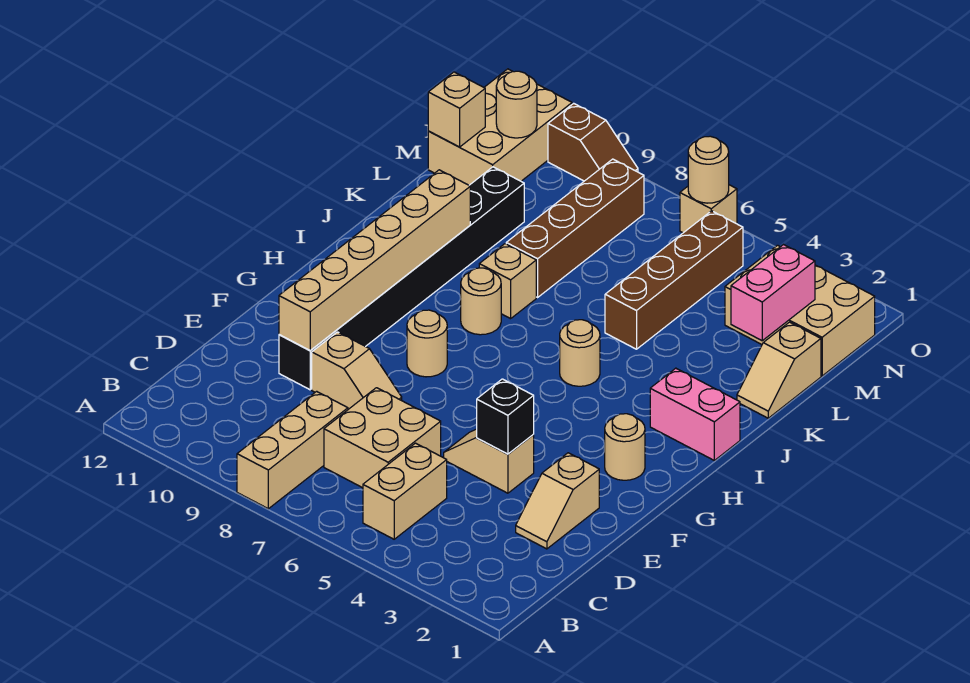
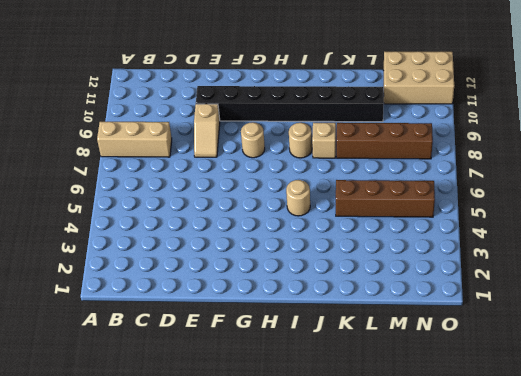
none -> tan brick B5:C5 level 1
none -> tan brick C6:D7 level 1
none -> tan slope D2:E2 level 1 top E

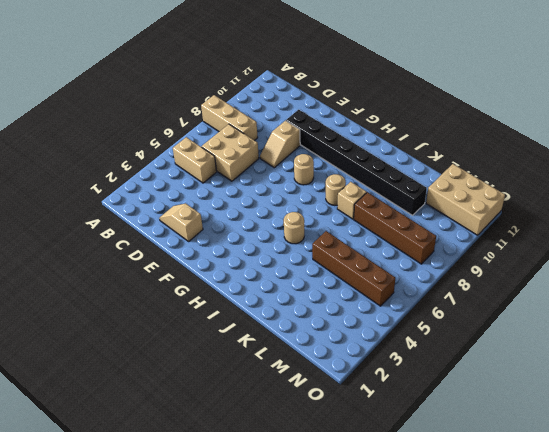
none -> tan slope E4:E5 level 1 top 4
none -> tan round brick G2 level 1
none -> pink brick I1:I2 level 1

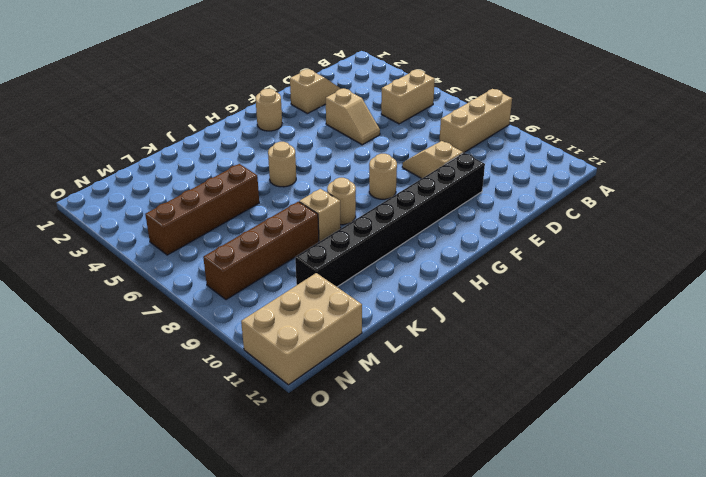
none -> tan brick C6:D7 level 1
none -> pink brick I1:I2 level 1
none -> tan slope K1:L1 level 1 top L

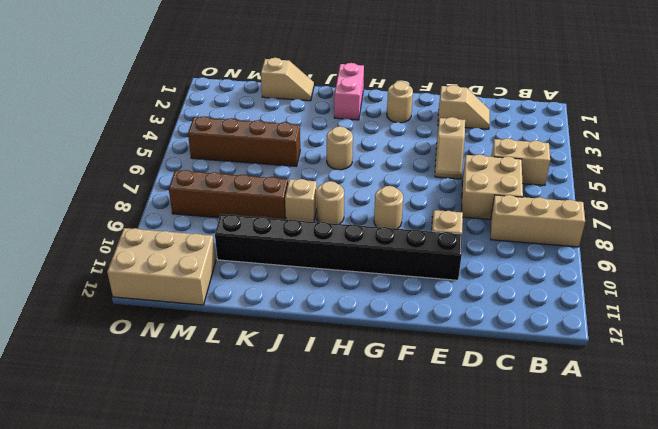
none -> tan brick M1:N3 level 1
none -> tan brick O6 level 1
none -> brown slope O9:O10 level 1 top 10

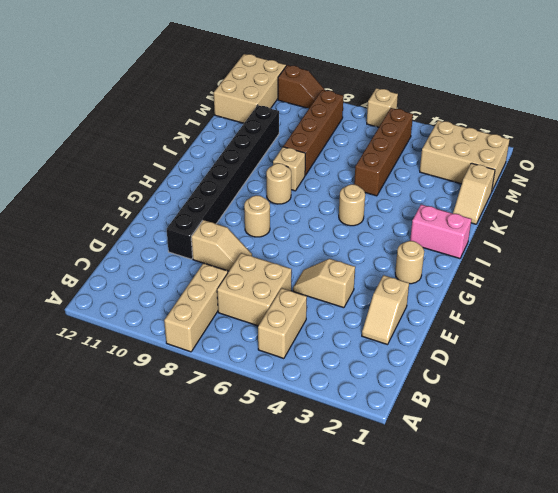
none -> black brick E4 level 2
none -> tan brick E10:J10 level 2
none -> pink brick L2:M2 level 2

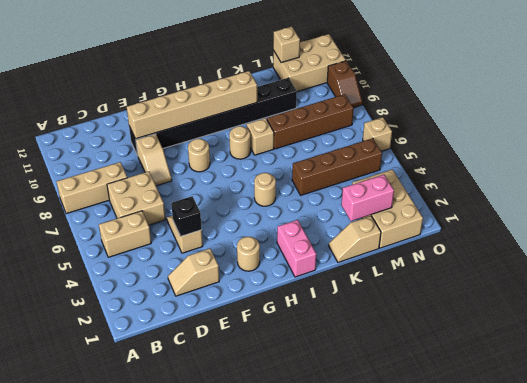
none -> tan round brick N11 level 2
none -> tan round brick O6 level 2

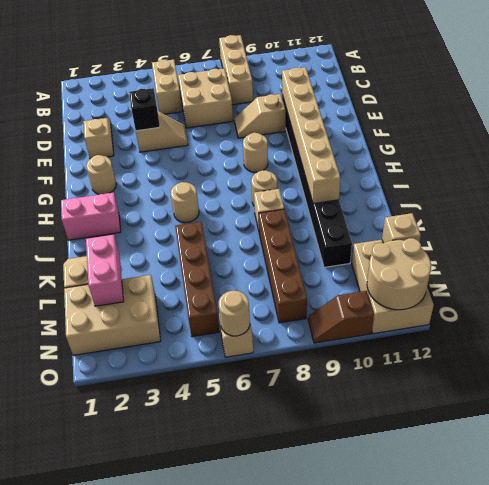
tan round brick N11:O12 level 2 -> tan round brick N11 level 2

